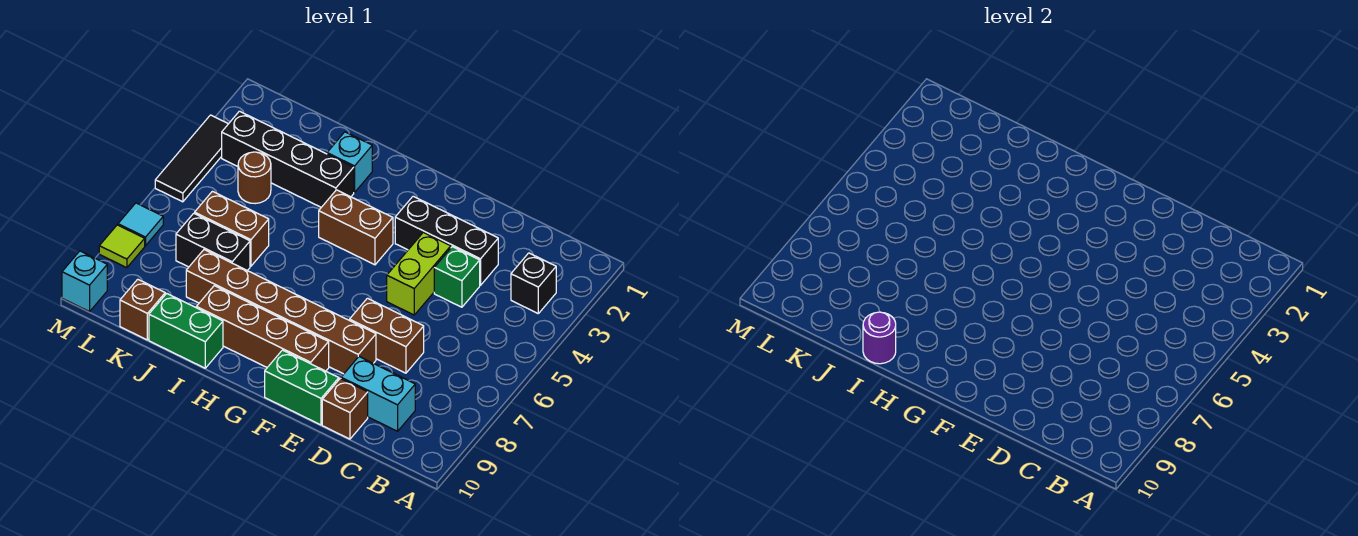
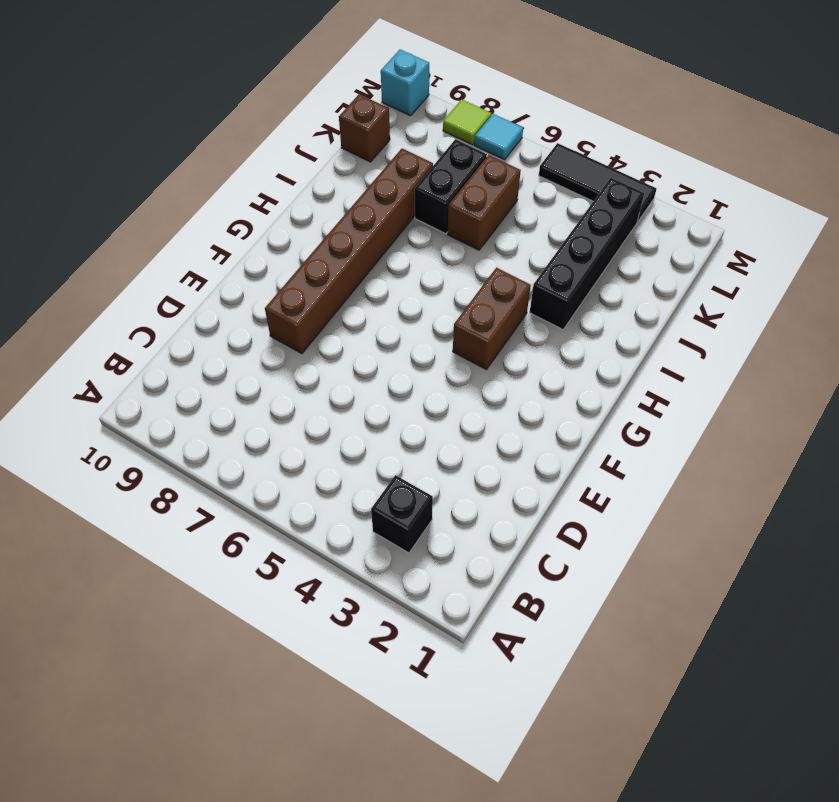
none -> cyan brick C9:D9 level 1
none -> black brick D3:F3 level 1
none -> green brick D4 level 1

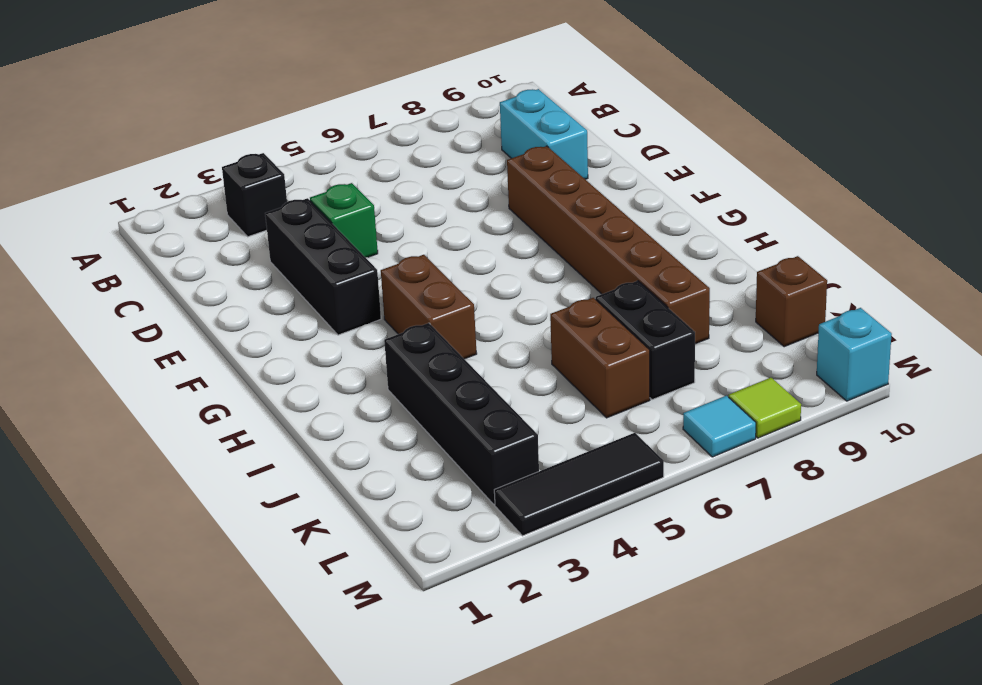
none -> brown brick D7:E7 level 1
none -> brown brick D10 level 1
none -> lime brick E4:E5 level 1

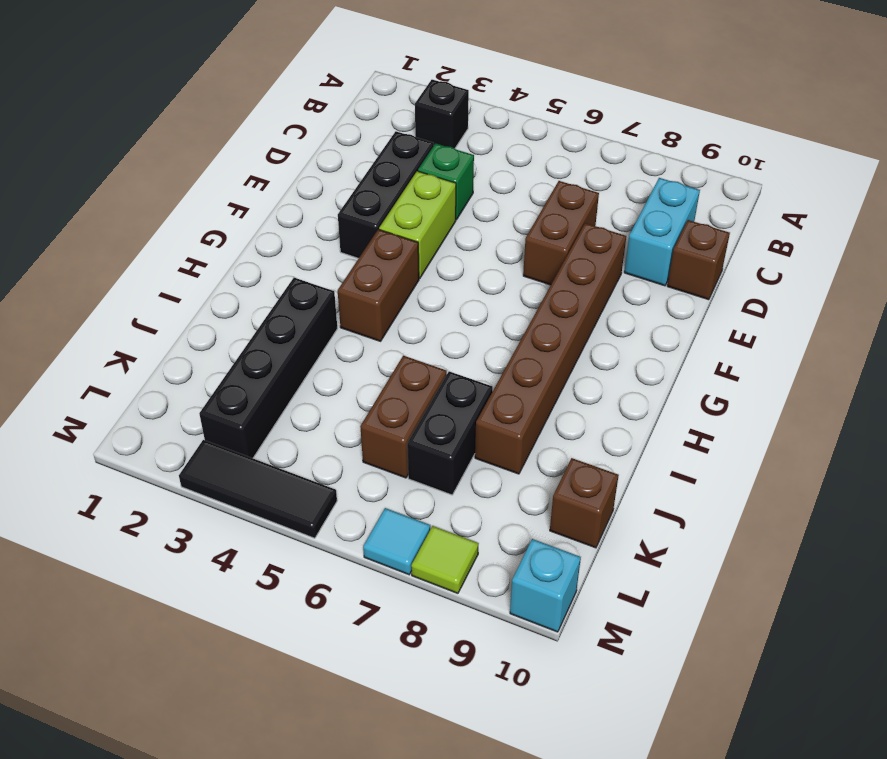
lime brick E4:F4 level 1 -> lime brick E4:E5 level 1
none -> green brick E10:F10 level 1
none -> brown brick F9:I9 level 1
none -> cyan brick I2 level 1

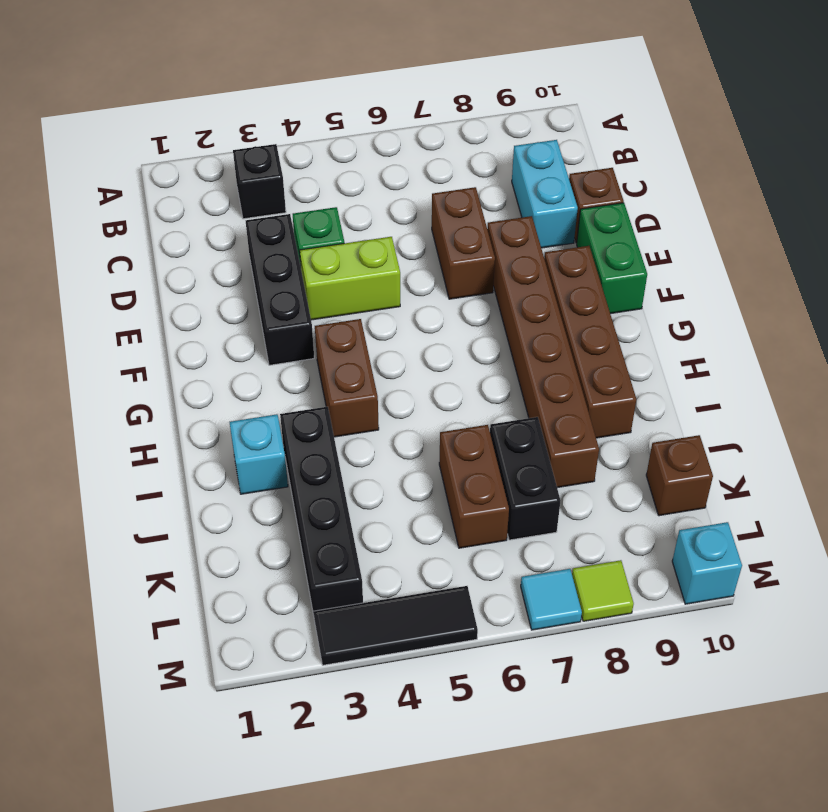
none -> green brick I10:J10 level 1
none -> brown round brick K4 level 1
none -> purple round brick I10 level 2

